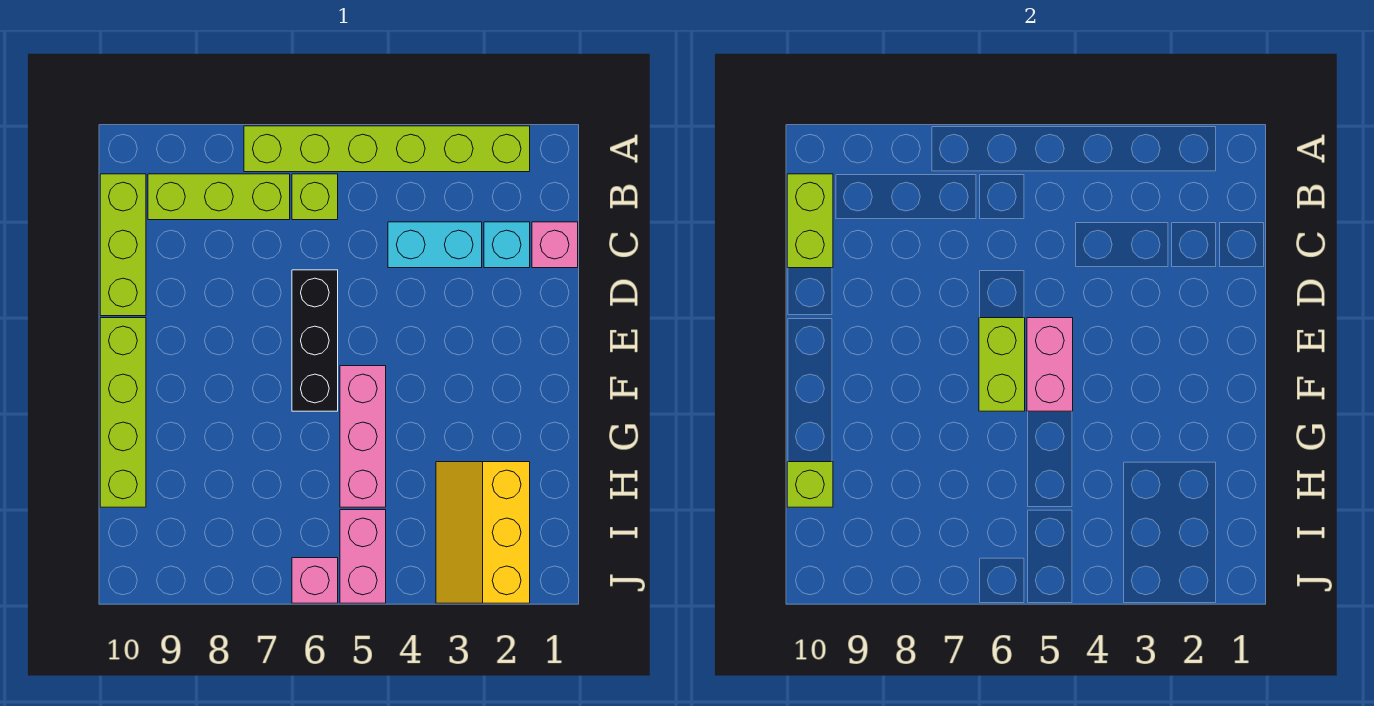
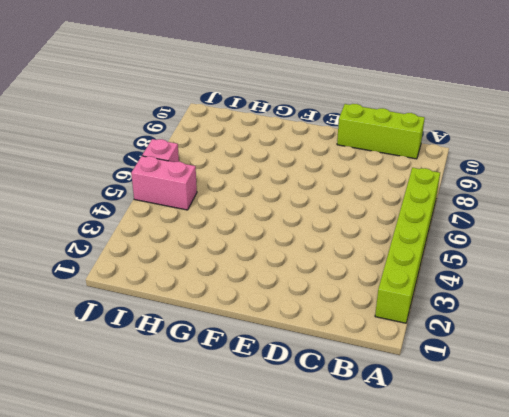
none -> lime brick B6 level 1
none -> lime brick B7:B9 level 1
none -> pink brick C1 level 1

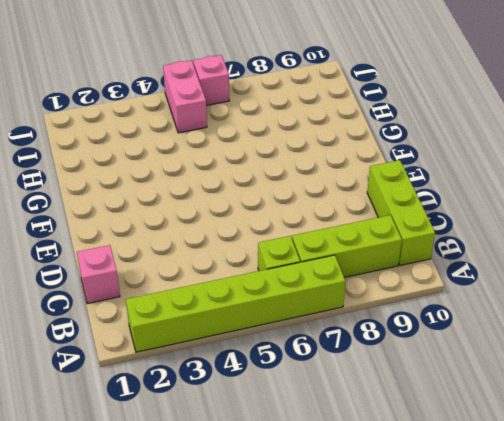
none -> cyan brick C2 level 1
none -> cyan brick C3:C4 level 1
none -> black brick D6:F6 level 1

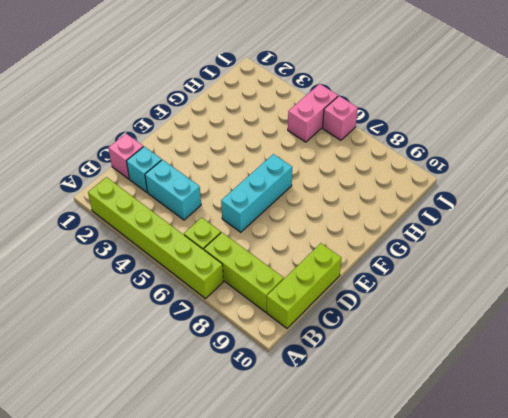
cyan brick D6:F6 level 1 -> black brick D6:F6 level 1
none -> lime brick E10:H10 level 1
none -> pink brick F5:H5 level 1
none -> yellow slope H2:J3 level 1 top 2

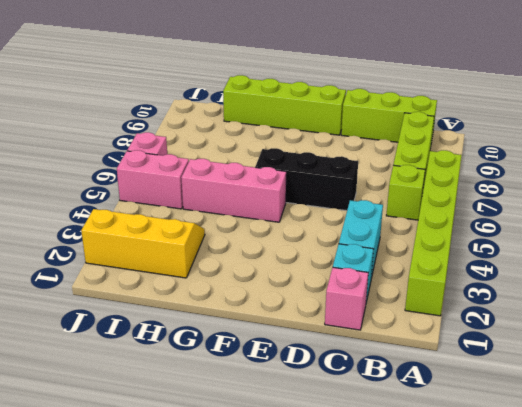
none -> lime brick B10:C10 level 2
none -> pink brick E5:F5 level 2
none -> lime brick E6:F6 level 2

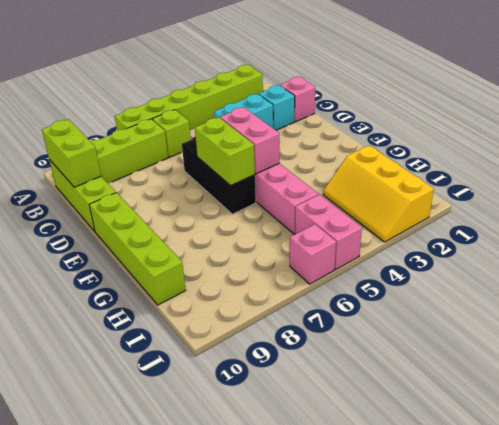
none -> lime brick H10 level 2

